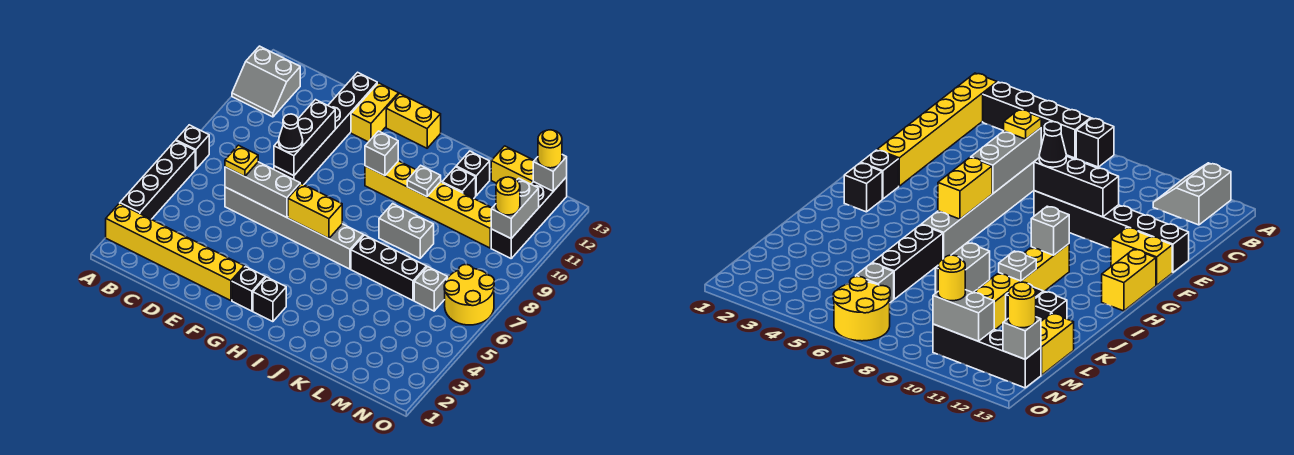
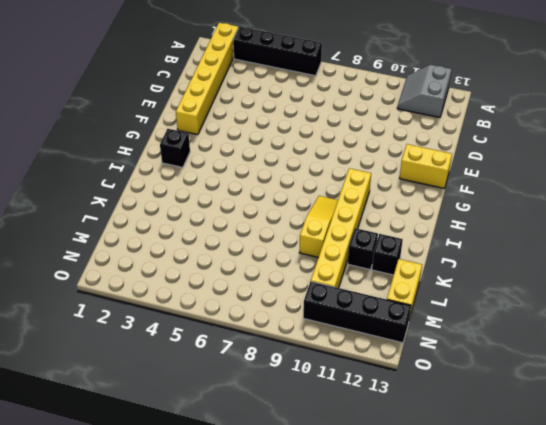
yellow slope I9:K9 level 1 top K -> none
none -> black brick A7 level 1
none -> grey brick D6:I6 level 1
none -> black brick E8:E13 level 1
none -> black brick G2 level 1

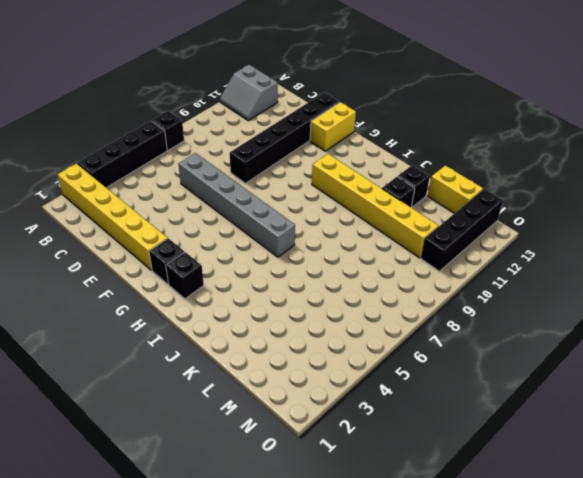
none -> yellow brick G13:H13 level 1
none -> black brick J6:L6 level 1
none -> grey brick J8:K8 level 1
none -> grey brick M6 level 1

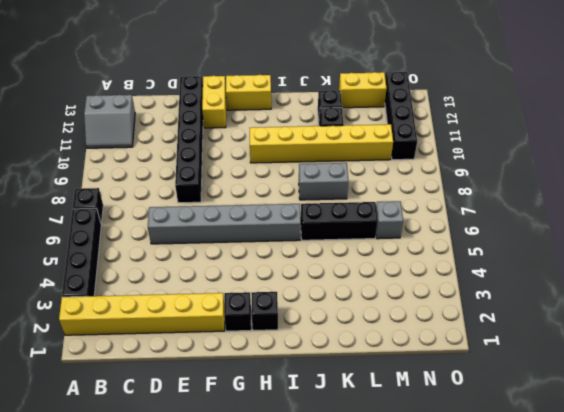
none -> yellow round brick N6:O7 level 1
none -> grey brick D6:F6 level 2
none -> black brick E8:E10 level 2
none -> yellow brick G6:H6 level 2

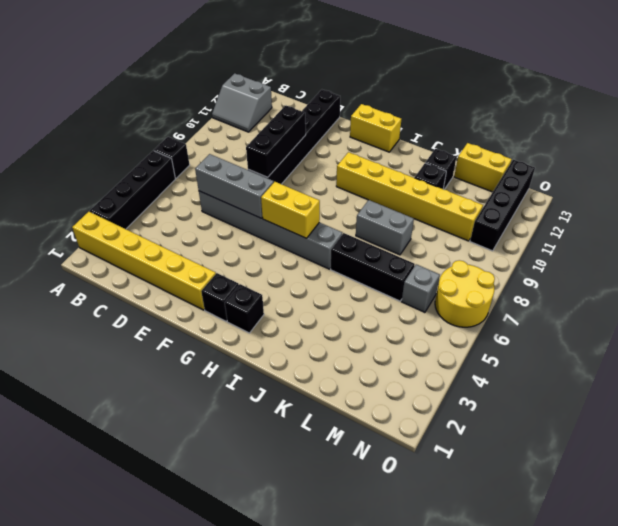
none -> yellow brick F12:F13 level 1
none -> grey brick H10 level 2
none -> grey plate J10 level 2
none -> grey brick N10:N11 level 2

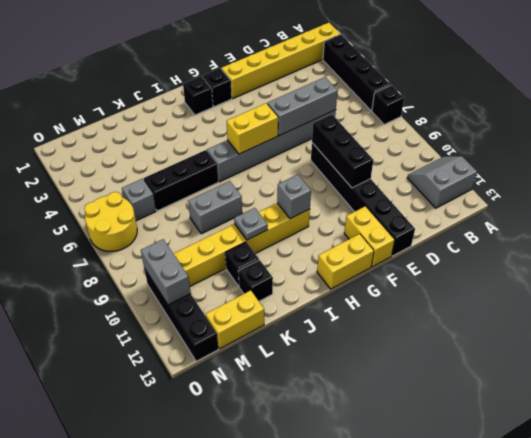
none -> grey brick N13 level 2
none -> yellow plate D6 level 3
none -> black cone E8 level 3
none -> yellow round brick N10 level 3

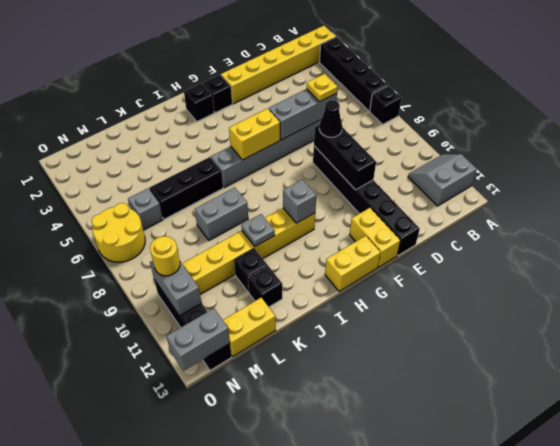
grey brick N13:O13 level 2 -> grey brick N13 level 2
none -> yellow round brick N13 level 3

